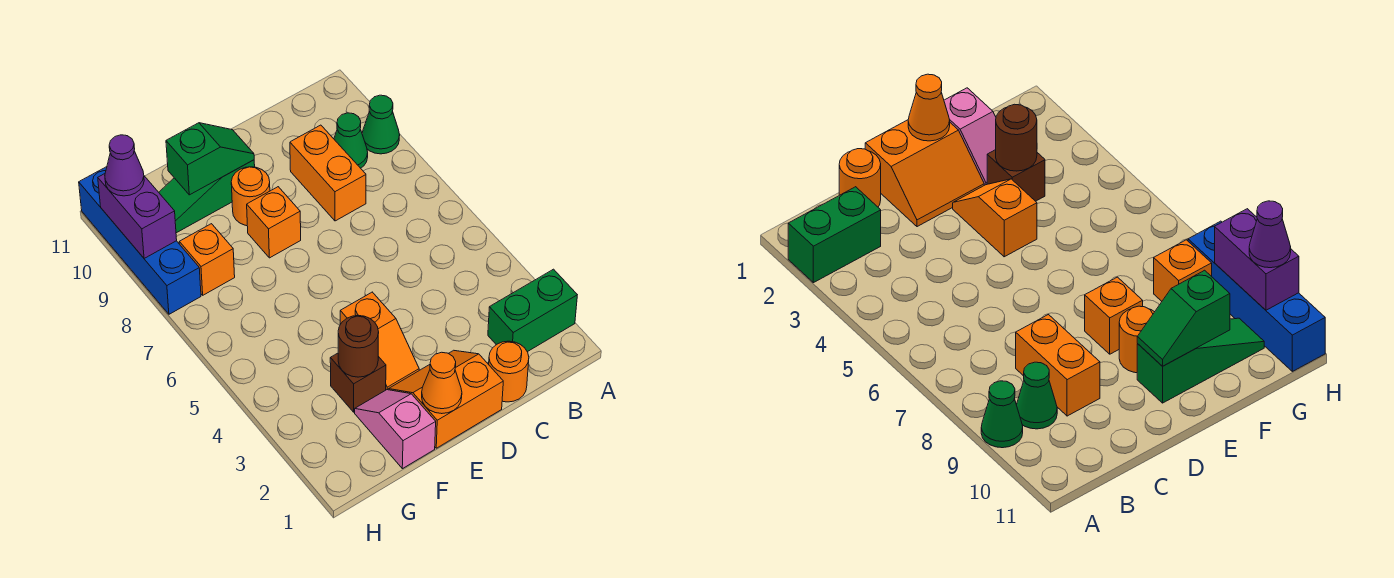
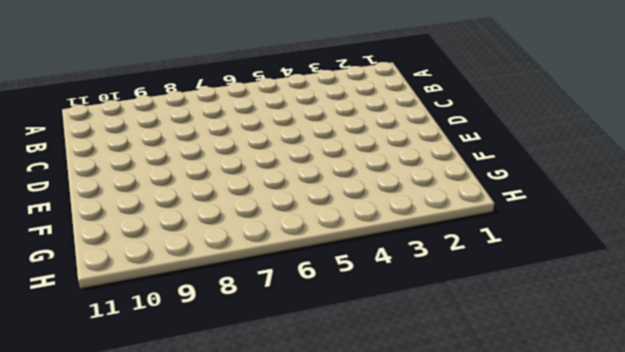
none -> green brick A2:B2 level 1
none -> green cone A9 level 1
none -> green cone B9 level 1

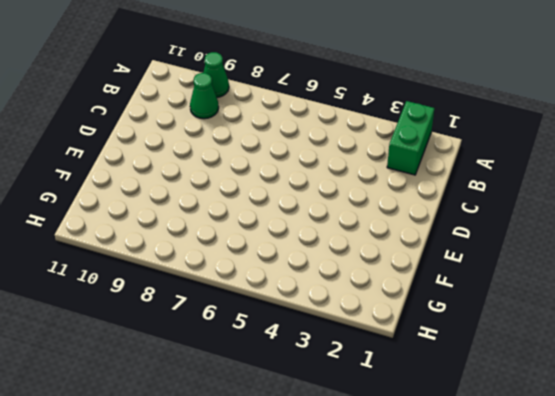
none -> orange round brick C1 level 1
none -> orange brick C8:C9 level 1
none -> orange slope D1:E2 level 1 top 1

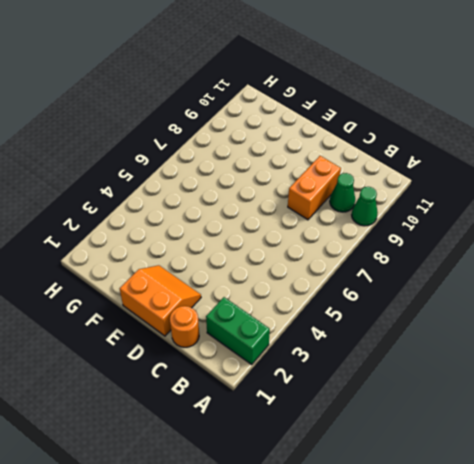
none -> orange slope E3:E4 level 1 top 4
none -> orange brick E8 level 1
none -> orange round brick E9 level 1

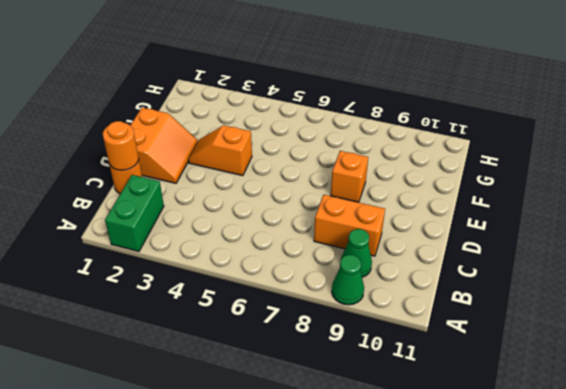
orange round brick C1 level 2 -> orange round brick E9 level 1
none -> green slope E10:G10 level 1 top E
none -> pink slope F1:F2 level 1 top 1
none -> brown brick F3 level 1

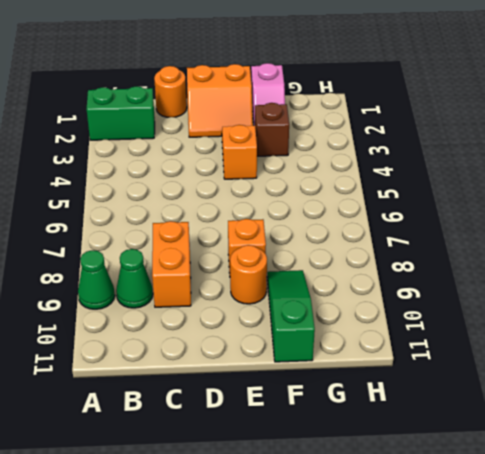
green slope F9:F11 level 1 top 11 -> green slope E10:G10 level 1 top E
none -> orange brick G8 level 1
none -> blue brick H8:H11 level 1
none -> orange cone E1 level 2

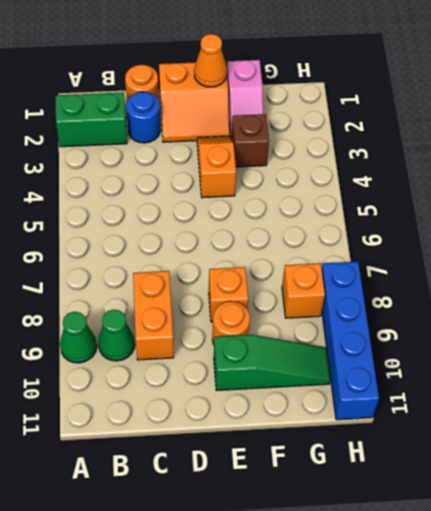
blue round brick C2 level 1 -> none
none -> green slope E10:F10 level 2 top F
none -> brown round brick F3 level 2
none -> purple brick H9:H10 level 2

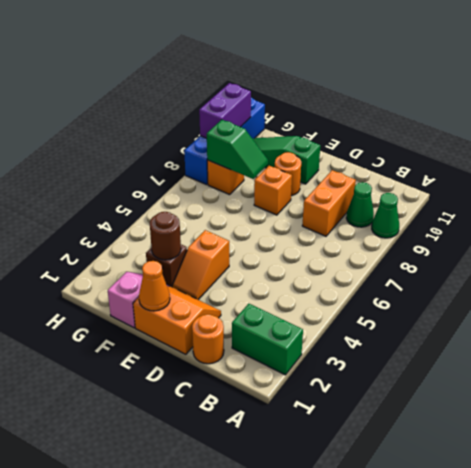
green slope F8:G8 level 2 top G -> green slope E10:F10 level 2 top F
none -> purple cone H10 level 3

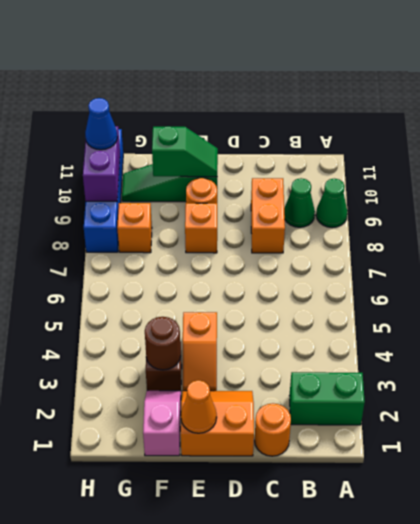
blue cone H10 level 3 -> purple cone H10 level 3

